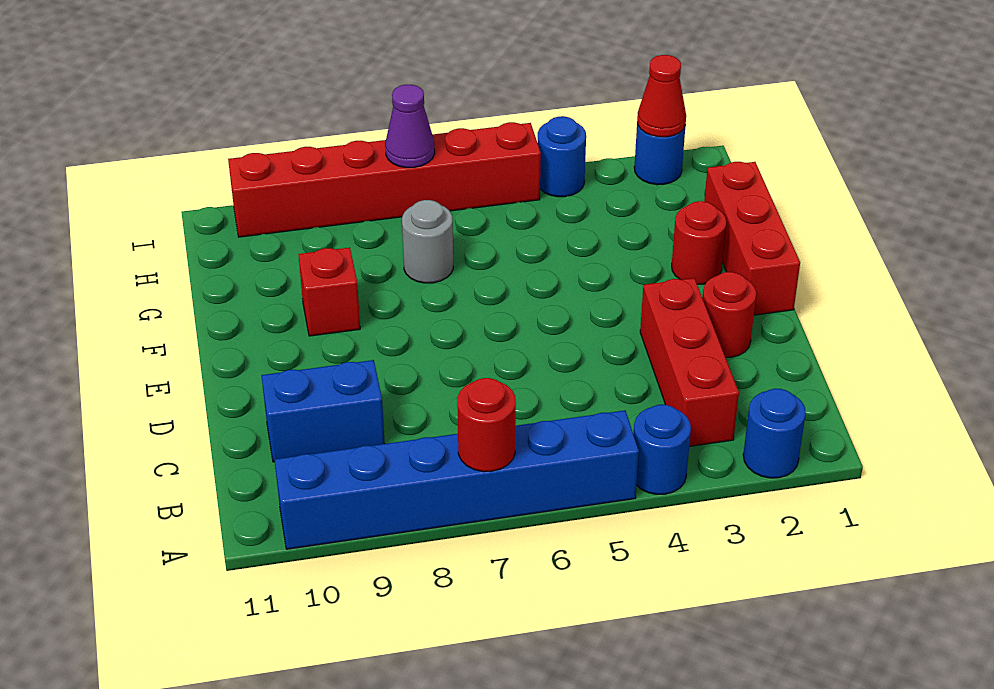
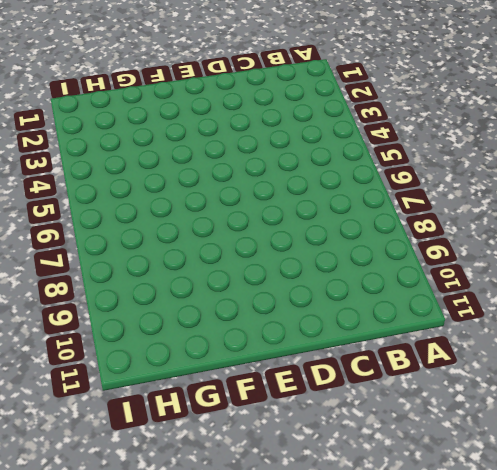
none -> blue round brick A2 level 1
none -> blue round brick A4 level 1
none -> blue brick A5:A10 level 1

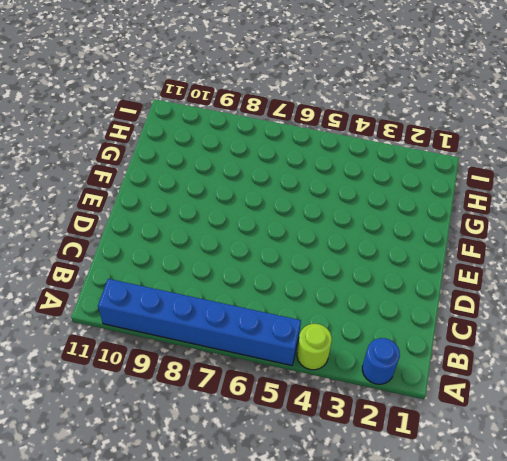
lime round brick A4 level 1 -> blue round brick A4 level 1
none -> red brick B3:D3 level 1
none -> blue brick C9:C10 level 1
none -> red round brick D2 level 1

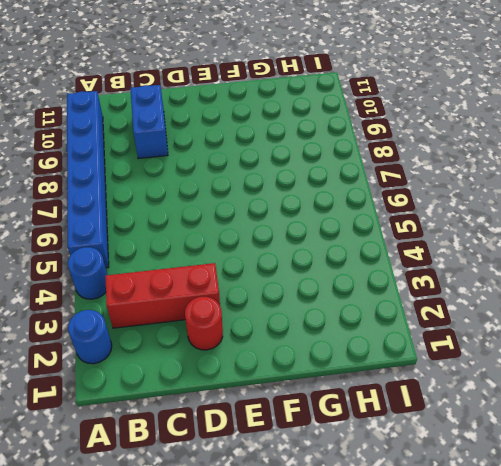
none -> red brick E1:G1 level 1
none -> red round brick F2 level 1
none -> red brick F9 level 1

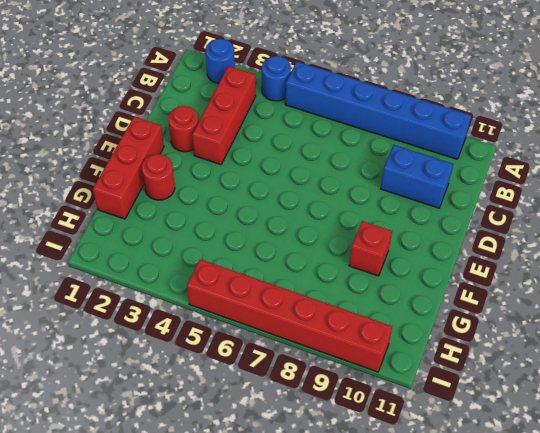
none -> grey round brick G7 level 1
none -> blue round brick I2 level 1
none -> blue round brick I4 level 1

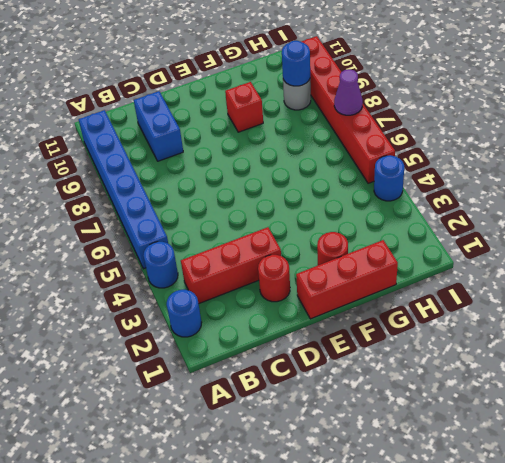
grey round brick H9 level 1 -> grey round brick G7 level 1
blue round brick H9 level 2 -> blue round brick I2 level 1
none -> red round brick A7 level 2
none -> red cone I2 level 2

